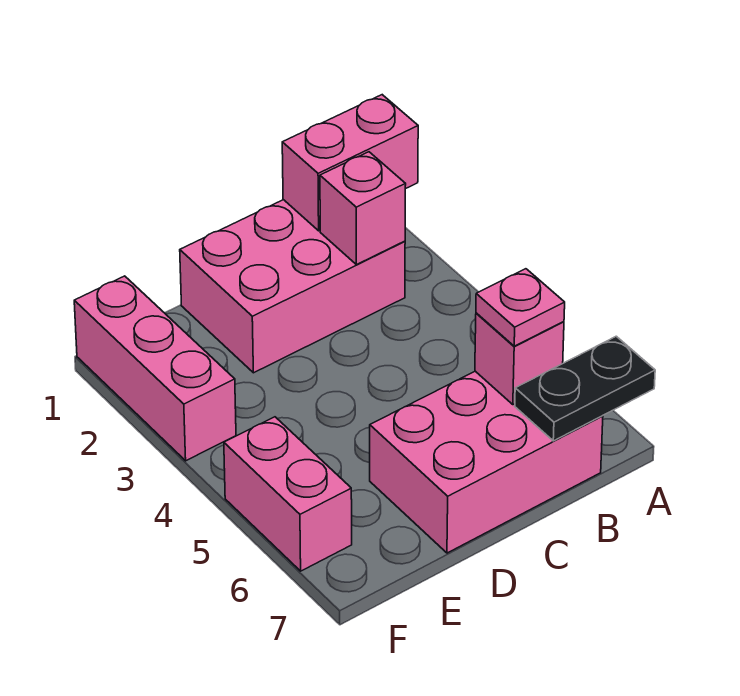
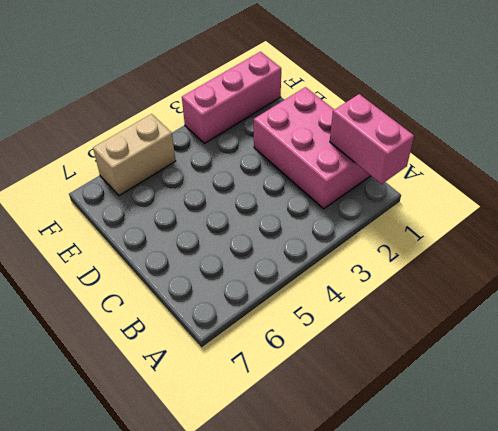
tan brick F5:F6 level 1 -> pink brick F5:F6 level 1
none -> pink brick B6:D7 level 1
none -> black plate A7:B7 level 2

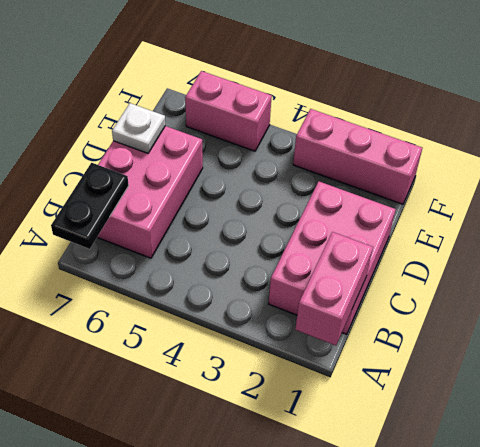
white plate D7 level 2 -> none
none -> pink brick B2 level 2
none -> pink brick B6 level 2

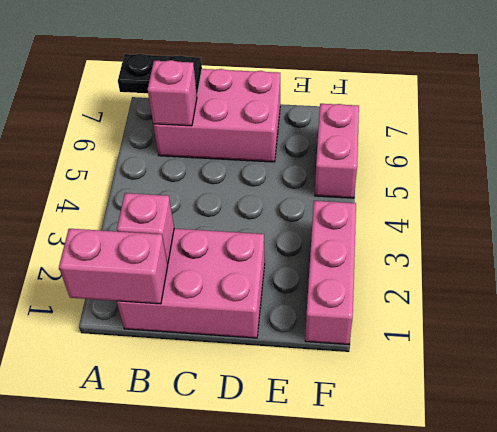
none -> pink plate B6 level 3

